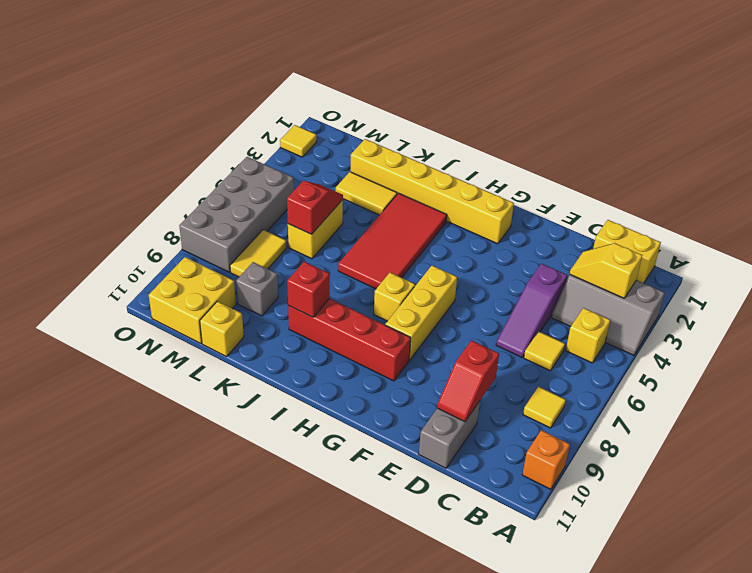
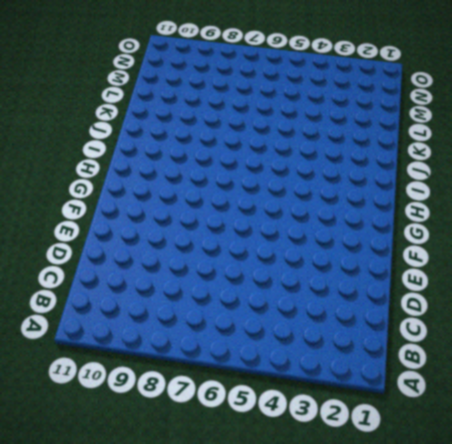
none -> grey slope A3:C4 level 1 top 3
none -> orange brick A10 level 1
none -> yellow brick B1:C1 level 1

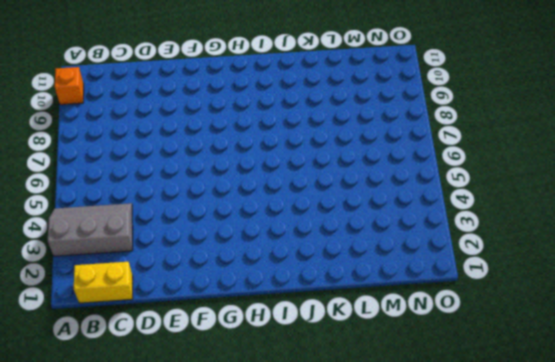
none -> yellow brick B5 level 1
none -> yellow tile B8 level 1
none -> yellow tile C6 level 1

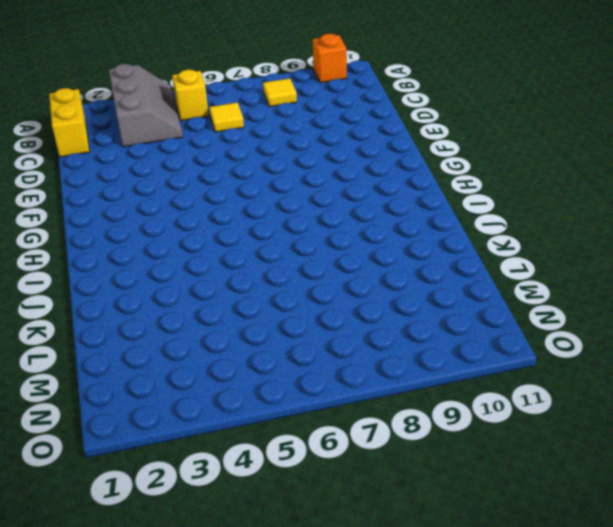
none -> purple slope D4:D6 level 1 top 4
none -> grey brick D10:D11 level 1
none -> yellow brick G2:L2 level 1

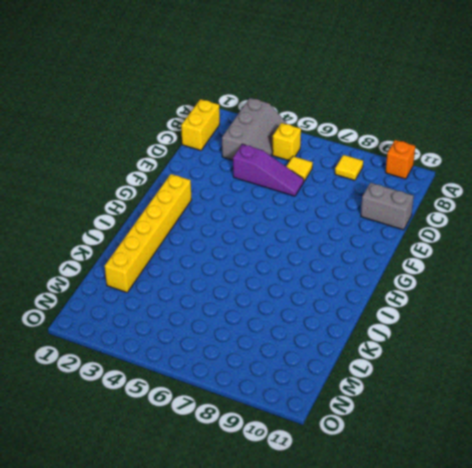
none -> yellow brick G6:G8 level 1
none -> red brick G9:J9 level 1
none -> yellow brick H7 level 1

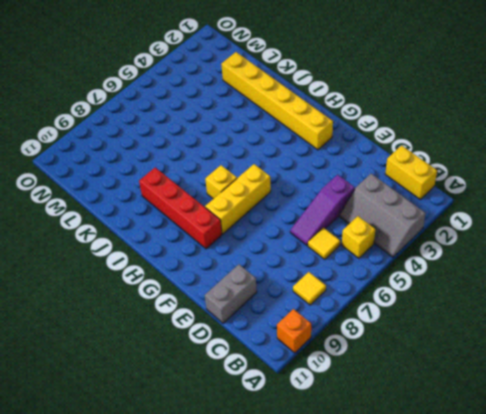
none -> red tile I3:J6 level 1
none -> yellow tile K3:L3 level 1
none -> yellow brick L5:L6 level 1

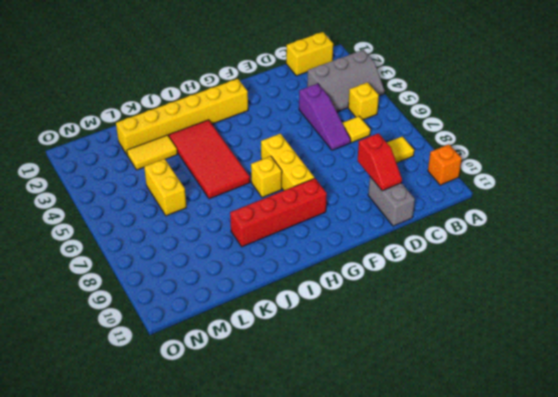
none -> grey brick L9 level 1
none -> yellow brick L11 level 1
none -> yellow tile M7:M8 level 1

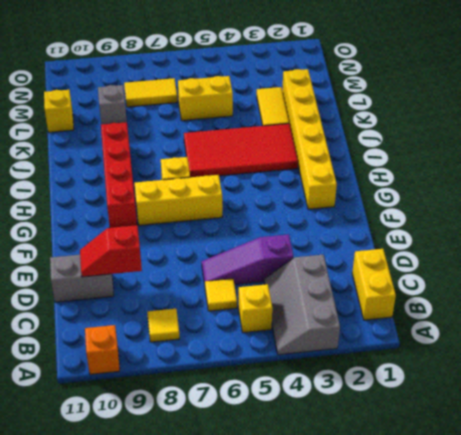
none -> yellow brick M10:N11 level 1
none -> grey brick N5:O8 level 1
none -> yellow tile O2 level 1

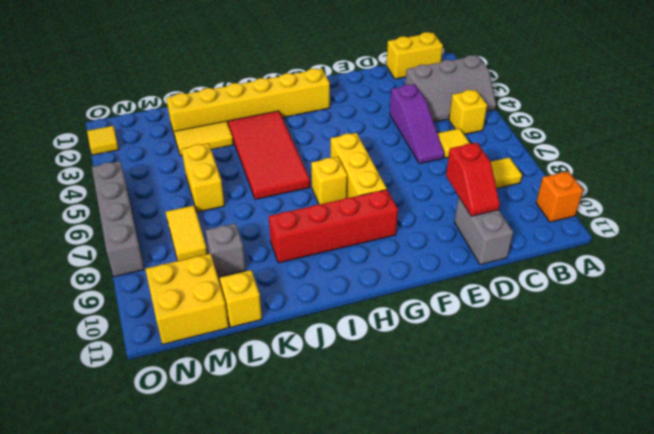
grey brick O5:O8 level 1 -> grey brick N5:O8 level 1
none -> yellow slope B3:C3 level 2 top B
none -> red brick J9 level 2
none -> red slope L5:L6 level 2 top 6

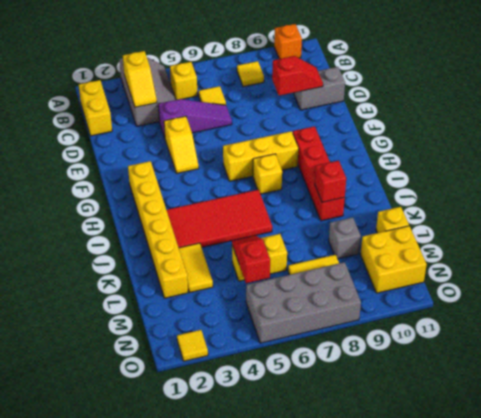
yellow slope E4:F4 level 1 top E -> none
red slope L5:M5 level 2 top M -> red slope L5:L6 level 2 top 6

